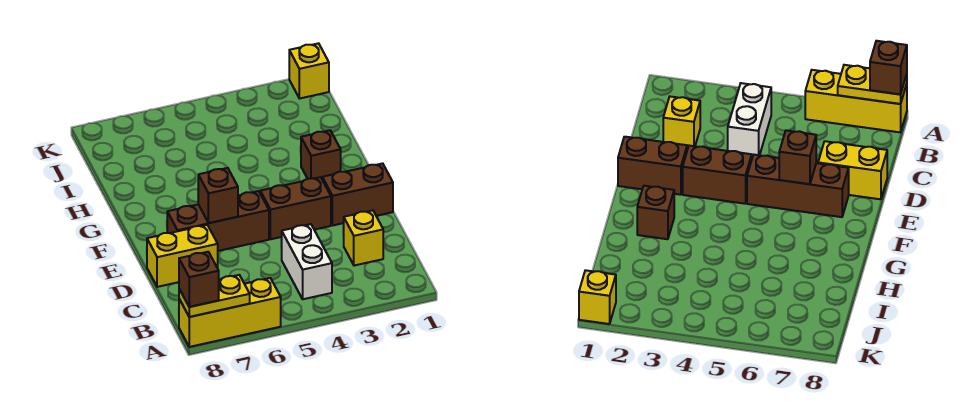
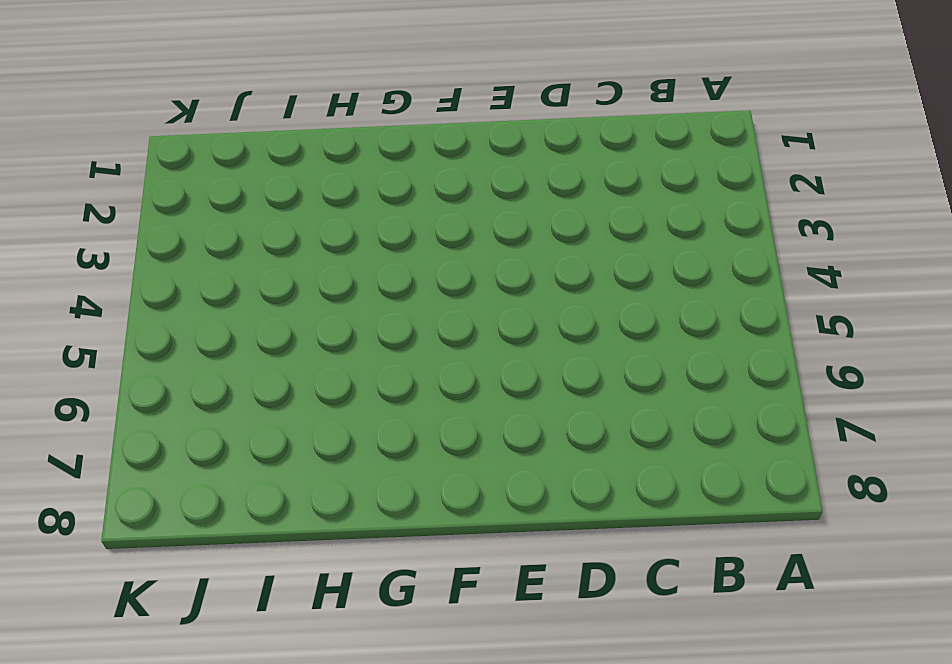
none -> yellow brick A6:A8 level 1
none -> white brick B4:C4 level 1
none -> yellow brick C2 level 1

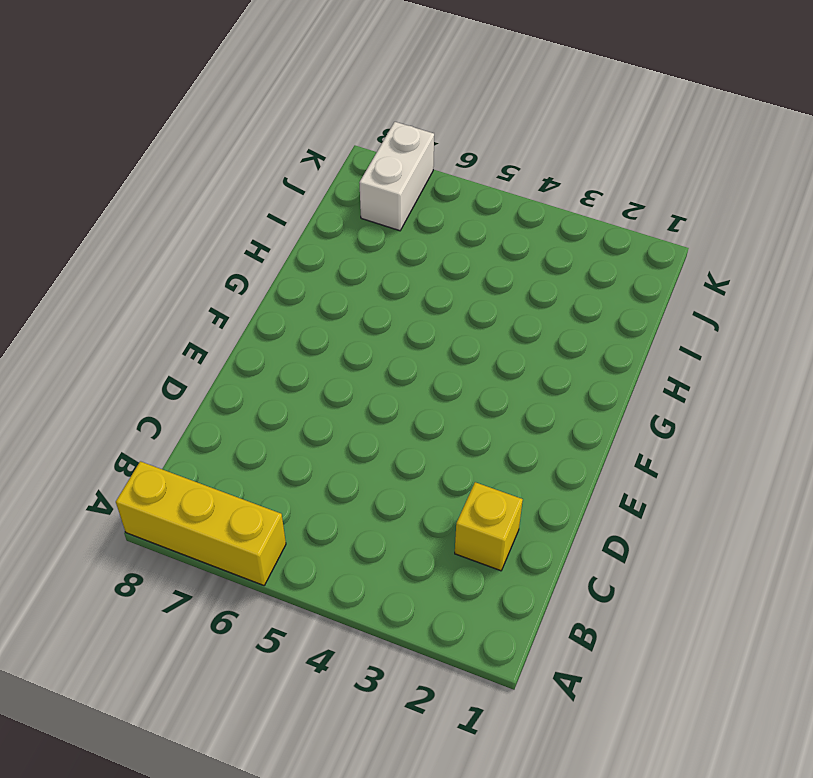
white brick J7:K7 level 1 -> white brick B4:C4 level 1
none -> yellow brick D7:D8 level 1
none -> brown brick E1:E2 level 1
none -> brown brick E3:E4 level 1

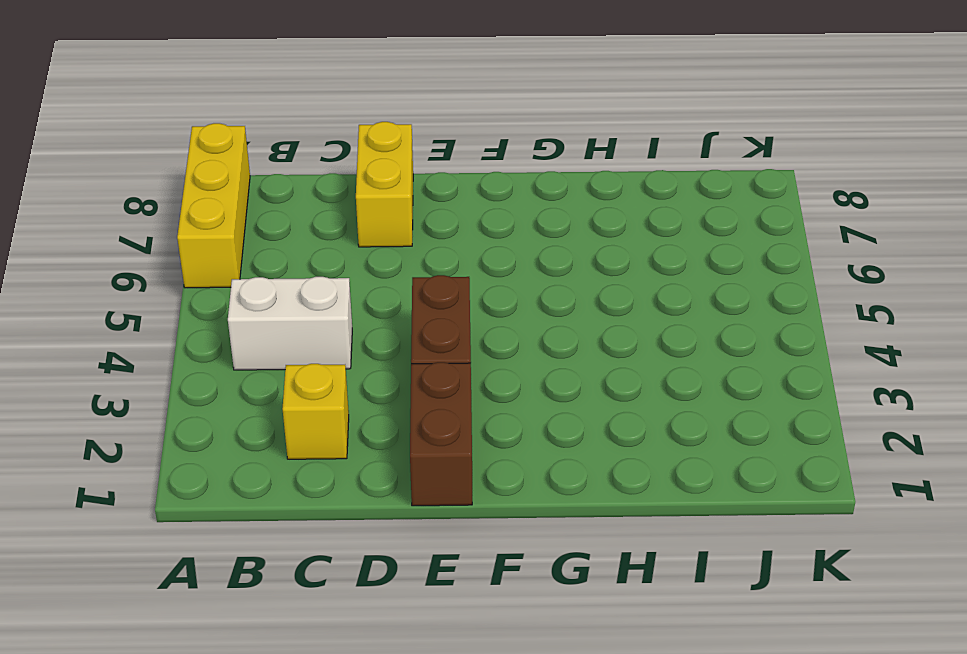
none -> brown brick E5:E7 level 1
none -> brown brick G2 level 1
none -> yellow brick K1 level 1

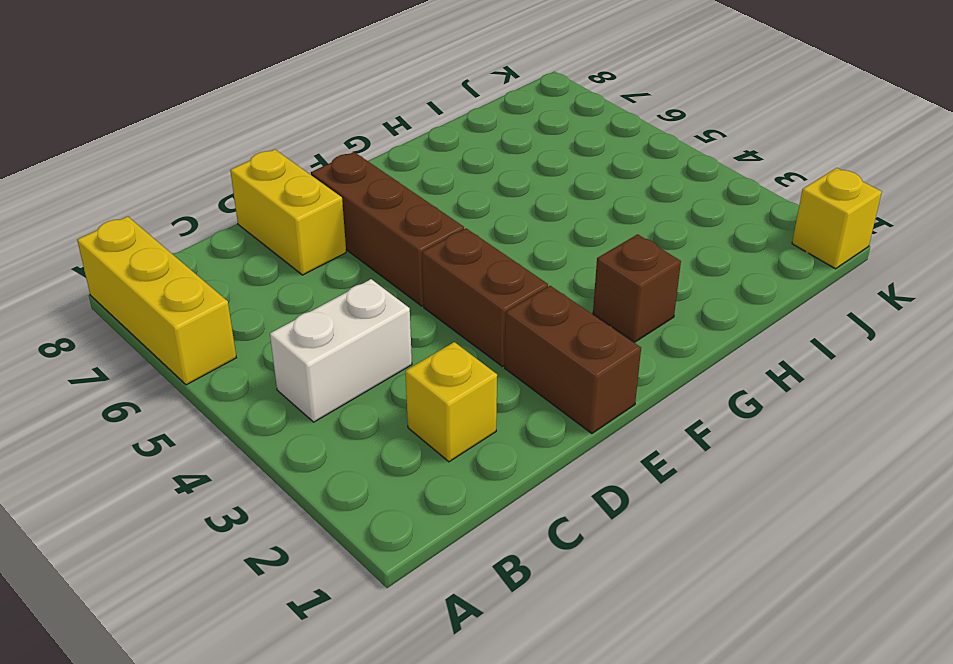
none -> yellow plate A7:A8 level 2
none -> brown brick E6 level 2
none -> brown brick A8 level 3

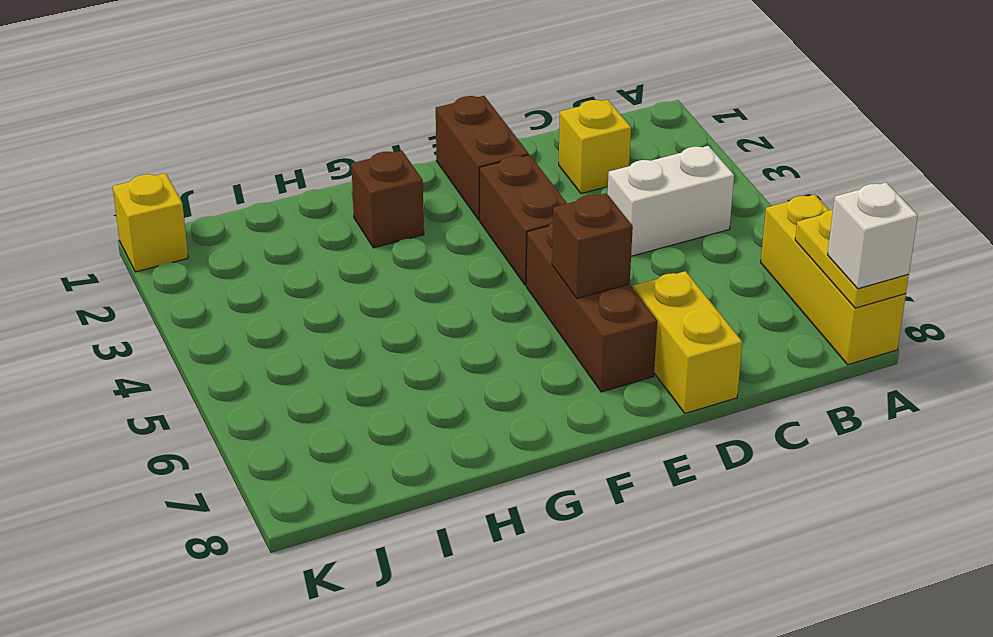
white brick A8 level 3 -> brown brick A8 level 3

